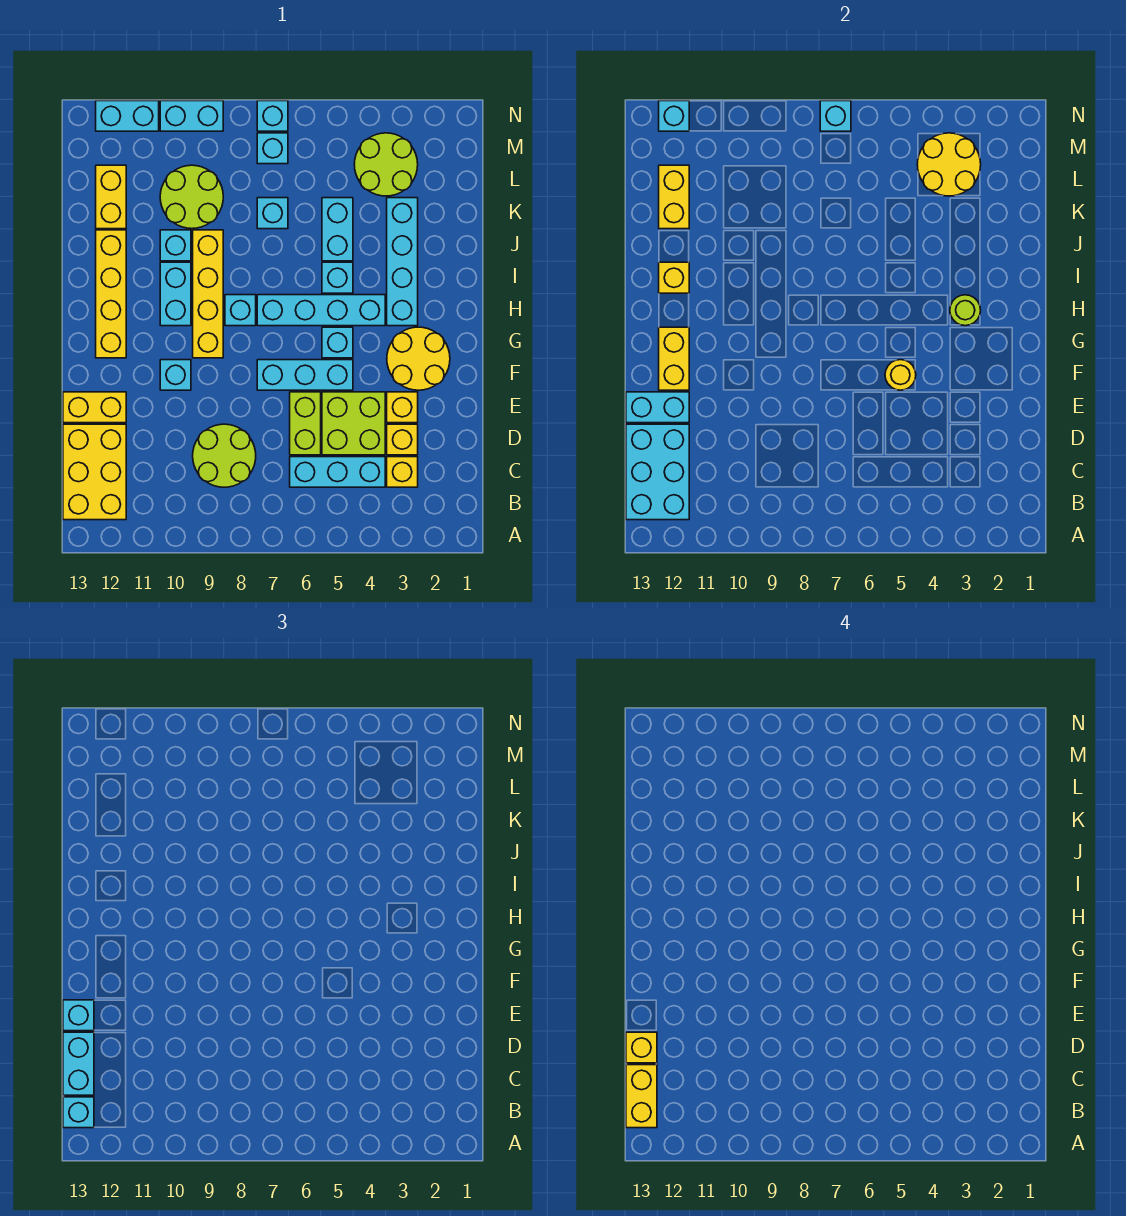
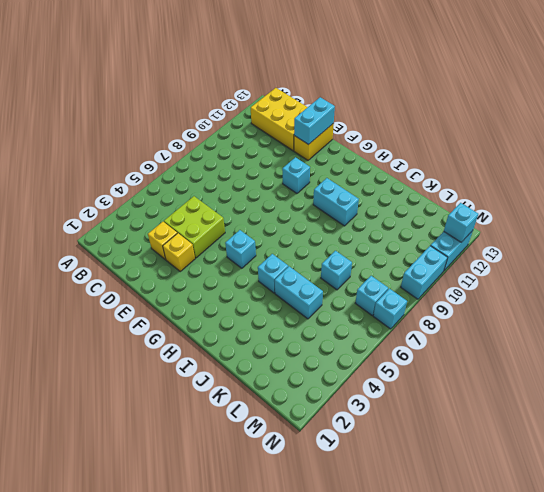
none -> yellow brick C3 level 1
none -> cyan brick C4:C6 level 1
none -> lime round brick C8:D9 level 1
none -> lime brick D6:E6 level 1

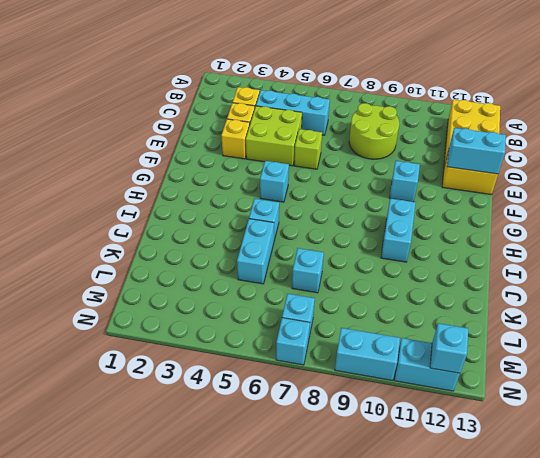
lime brick E6 level 1 -> lime brick D6:E6 level 1
none -> yellow round brick F2:G3 level 1
none -> cyan brick F5:F7 level 1
none -> yellow brick G9:J9 level 1
none -> yellow brick G12:J12 level 1

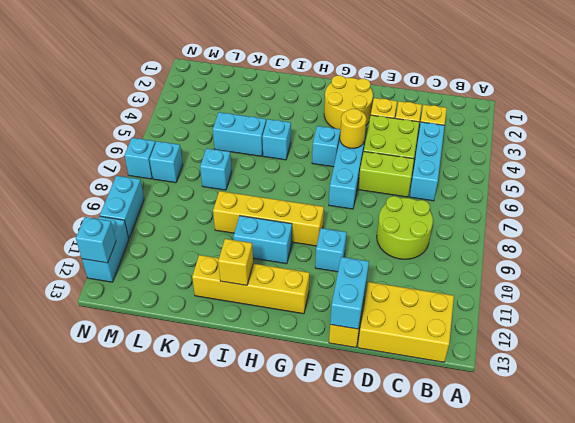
none -> cyan brick H3:K3 level 1
none -> cyan brick H4:H7 level 1
none -> cyan brick H8 level 1
none -> cyan brick J10 level 1

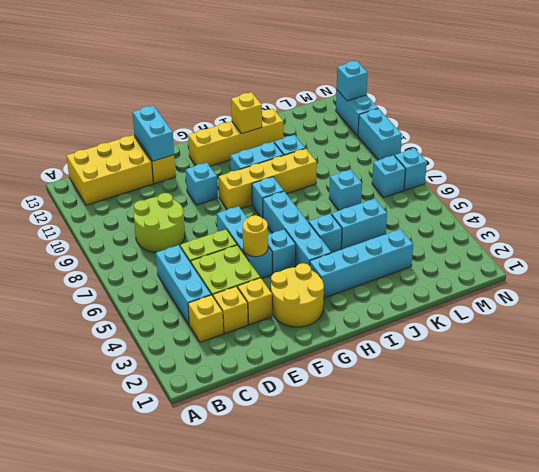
none -> lime round brick K9:L10 level 1
none -> yellow brick K12:L12 level 1
none -> lime round brick L3:M4 level 1
none -> cyan brick B12:D13 level 2

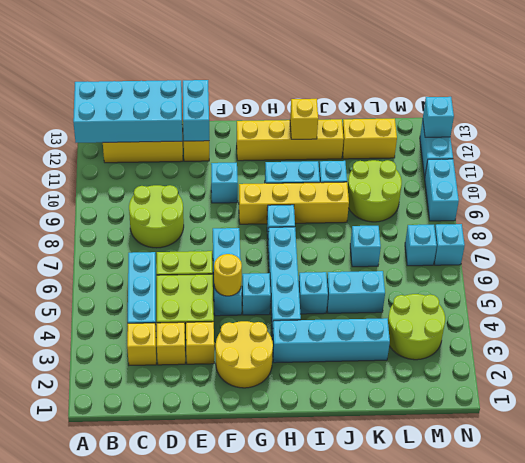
cyan brick A12:D13 level 2 -> cyan brick B12:D13 level 2
none -> yellow brick F12:G12 level 2
none -> lime round brick H3 level 2
none -> yellow brick K12:L12 level 2
none -> yellow round brick L3:M4 level 2

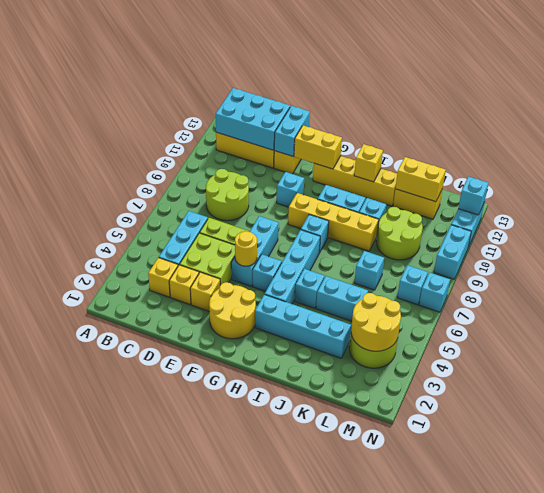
none -> lime round brick H3 level 2
none -> cyan brick N7 level 2
none -> cyan brick B13 level 3
none -> cyan brick C13:D13 level 3

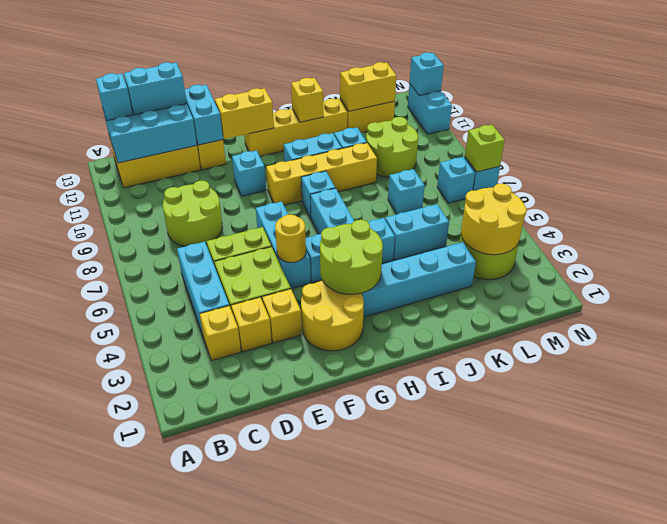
lime round brick G3:H4 level 2 -> lime round brick H3 level 2
lime brick N7 level 2 -> cyan brick N7 level 2
none -> cyan brick N9:N10 level 1
none -> cyan brick E13 level 3
none -> yellow brick B13:C13 level 4
none -> yellow brick D13 level 4

